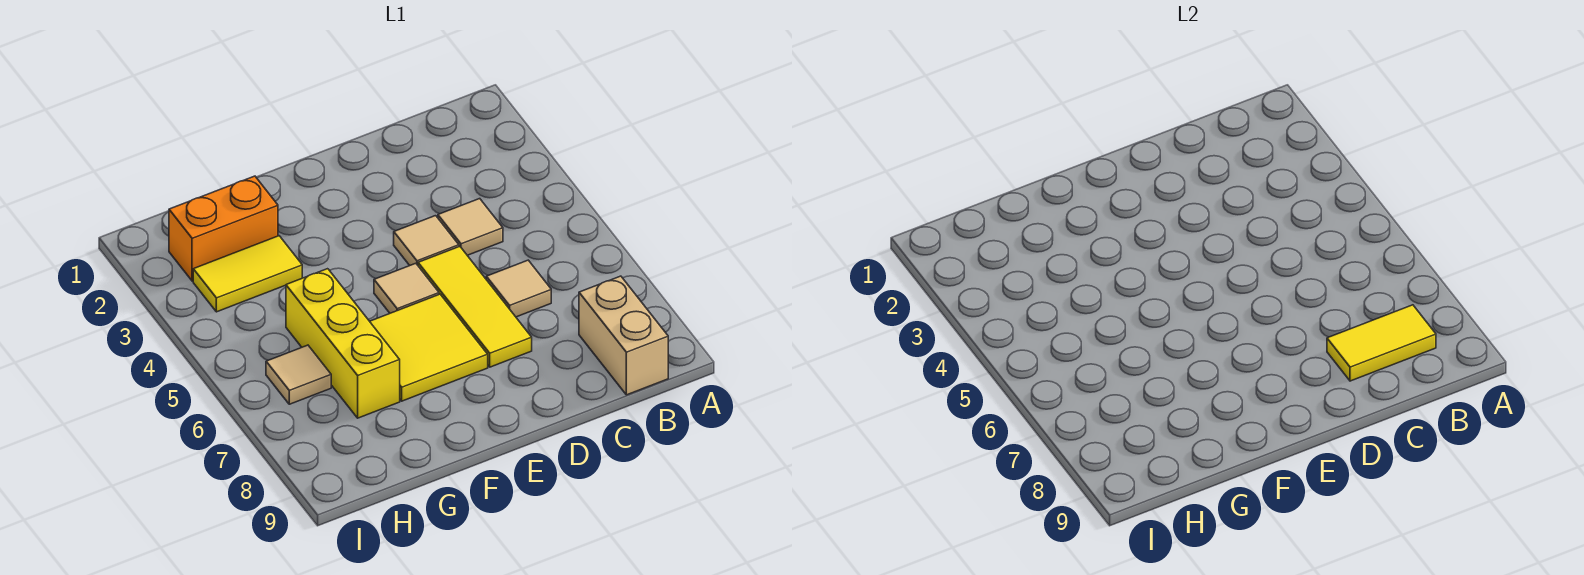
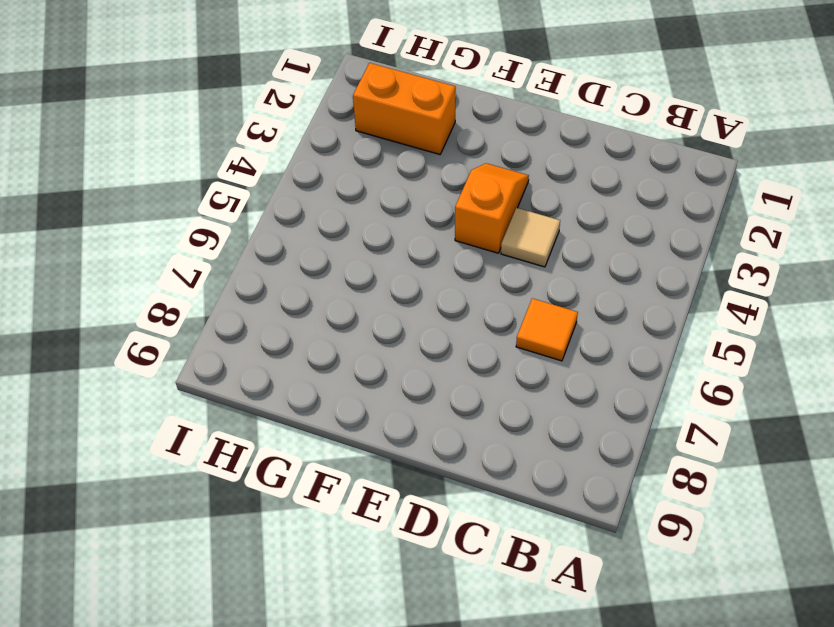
orange tile C6 level 1 -> tan tile C6 level 1
orange slope E3:E4 level 1 top 4 -> none
none -> tan brick B8:B9 level 1
none -> tan tile C4 level 1
none -> yellow tile D5:D7 level 1

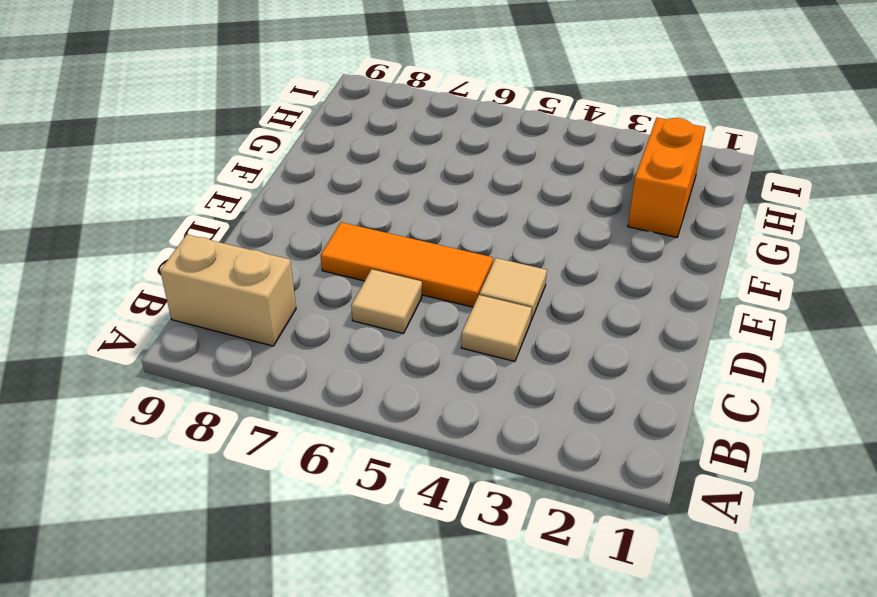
orange tile D5:D7 level 1 -> yellow tile D5:D7 level 1
none -> tan tile E5 level 1
none -> yellow tile E6:F7 level 1
none -> yellow tile G3:H3 level 1

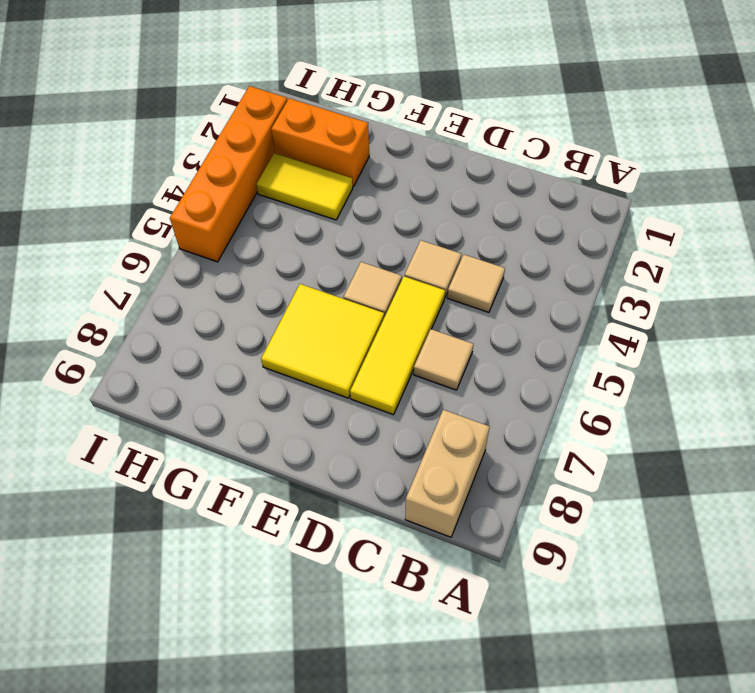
orange brick I2:I5 level 1 -> none
none -> yellow brick G5:G7 level 1
none -> tan tile H6 level 1
none -> yellow tile B8:C8 level 2

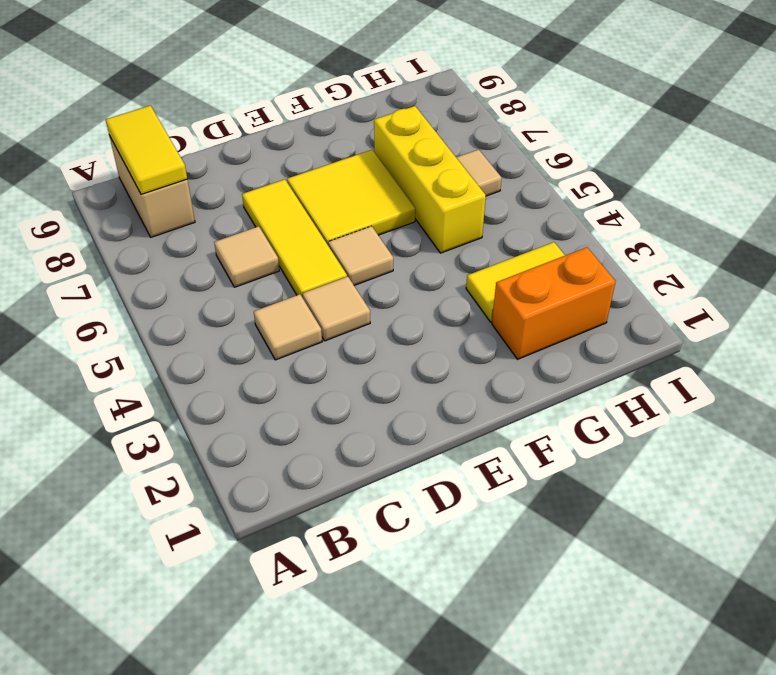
yellow tile B8:B9 level 2 -> yellow tile B8:C8 level 2

